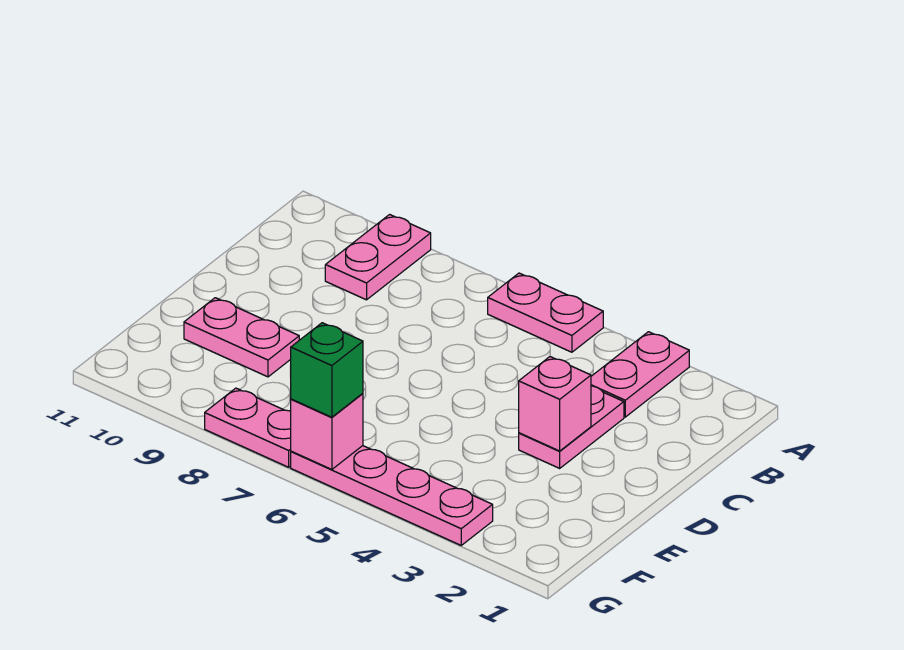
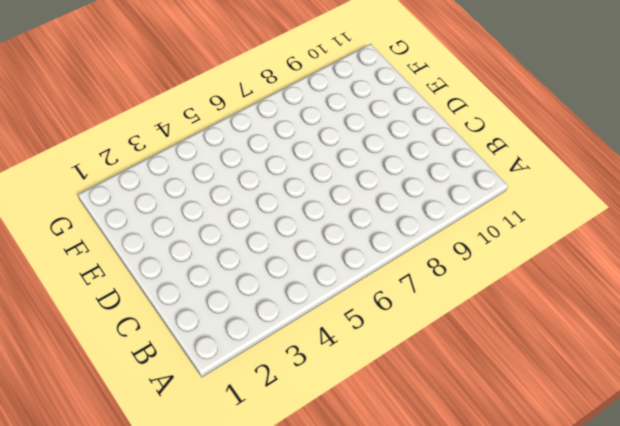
none -> pink plate A3:B3 level 1
none -> pink plate A5:A6 level 1

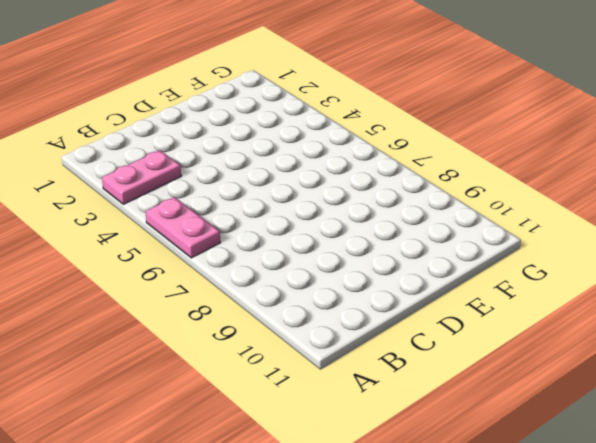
none -> pink plate A9:B9 level 1
none -> pink plate C3:D3 level 1

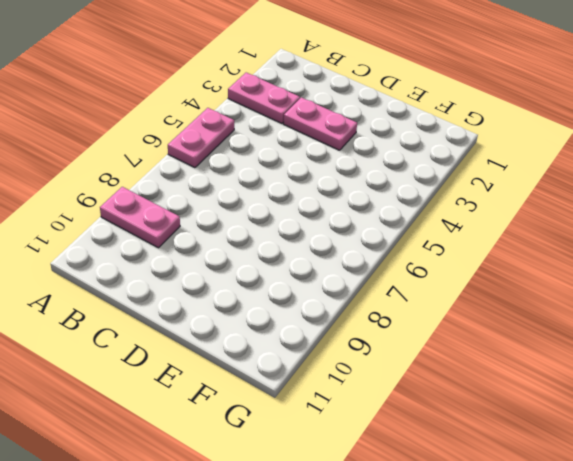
none -> pink plate E9:E10 level 1
none -> pink plate G3:G6 level 1

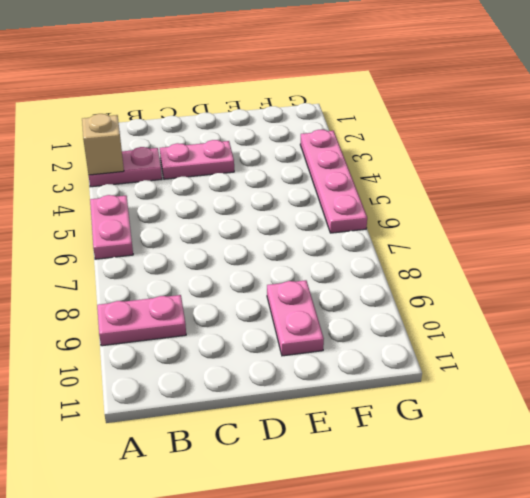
tan brick A3 level 2 -> none
none -> pink plate G7:G8 level 1
none -> pink brick D3 level 2

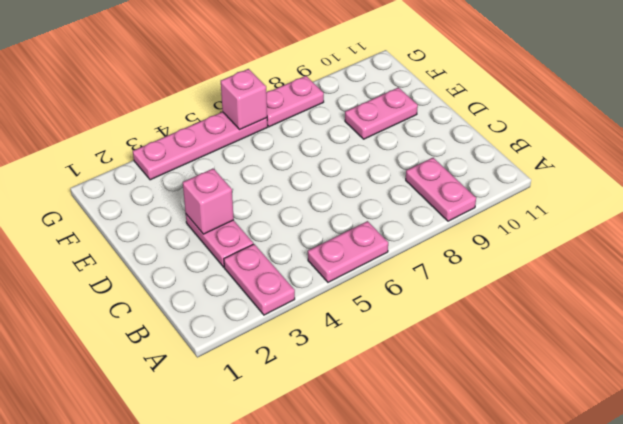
none -> green brick G6 level 3

